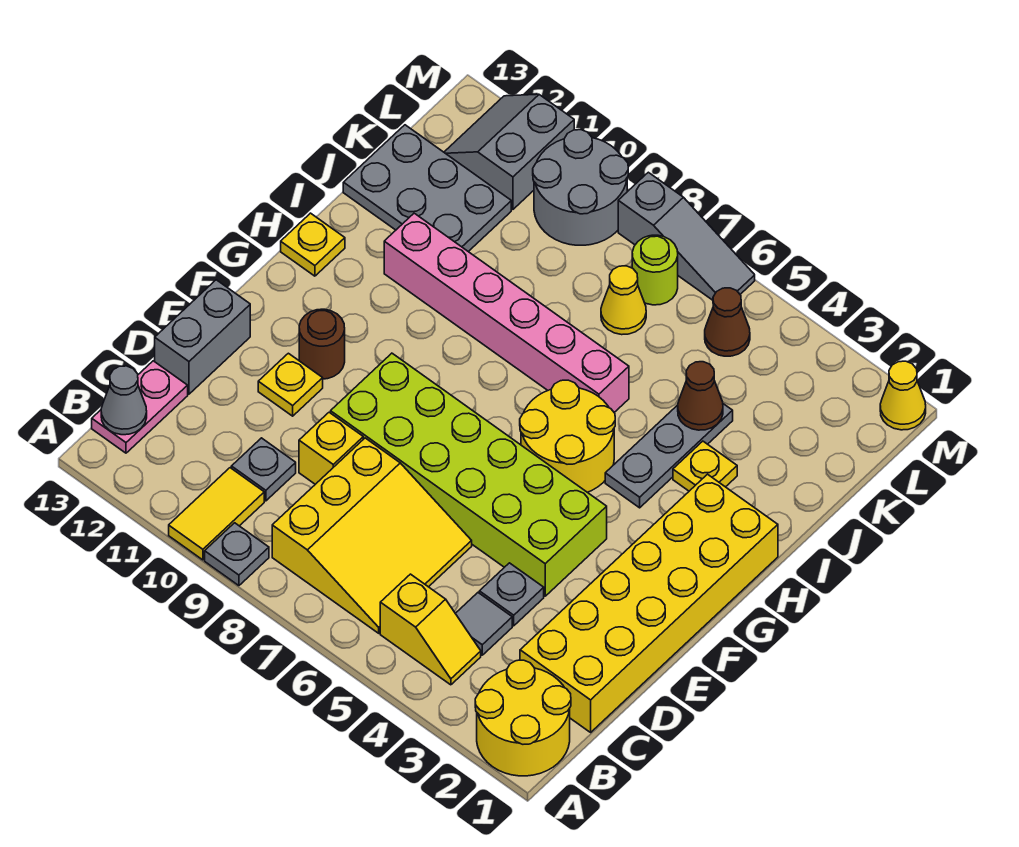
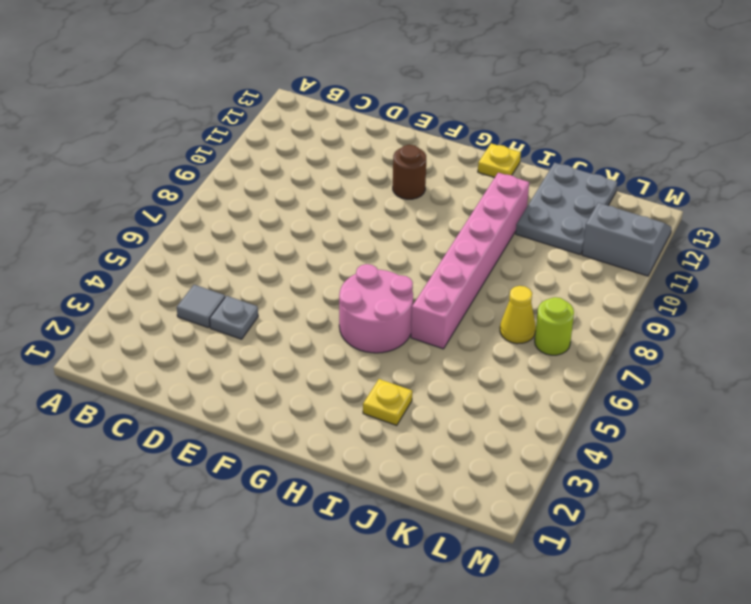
pink round brick G5:H6 level 1 -> yellow round brick G5:H6 level 1
none -> yellow round brick A1:B2 level 1
none -> grey plate A9 level 1
none -> yellow tile A10:B10 level 1
none -> yellow slope B4:B5 level 1 top 5

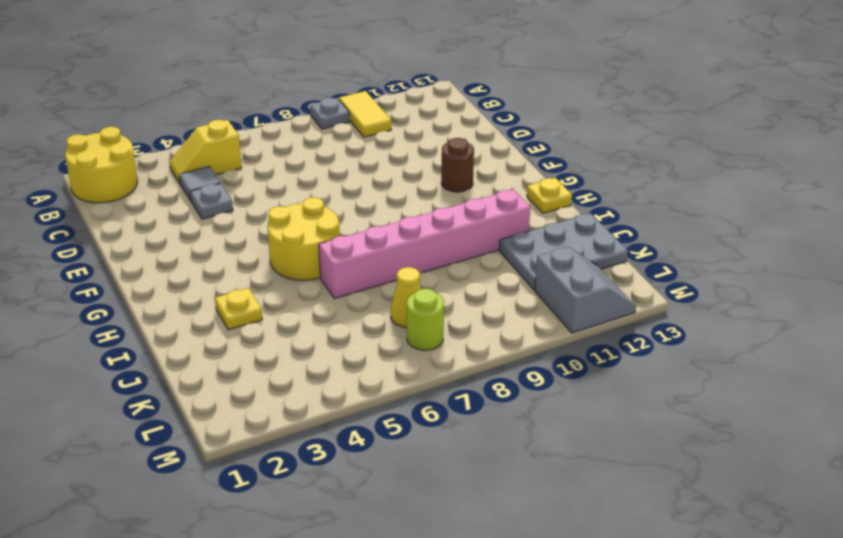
none -> yellow slope B6:D8 level 1 top 8
none -> pink plate B13:C13 level 1
none -> yellow brick C1:H2 level 1
none -> grey plate C10 level 1

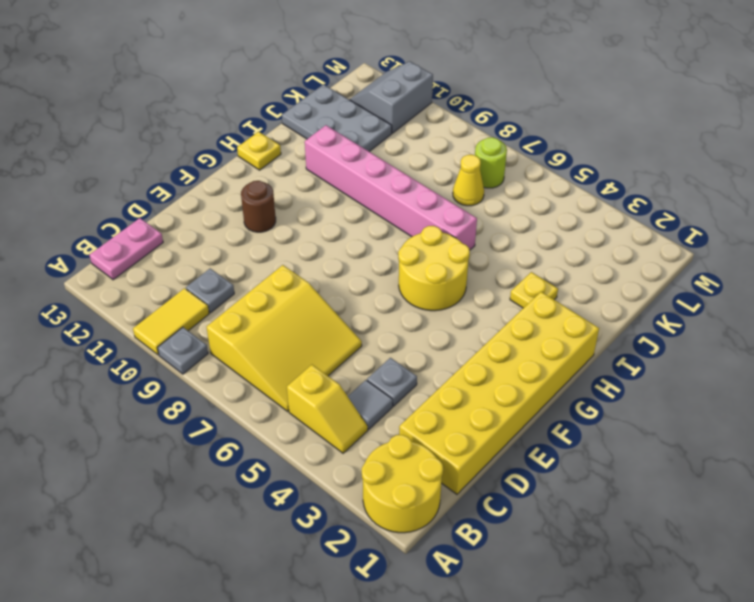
none -> yellow brick D9 level 1
none -> grey brick D13:E13 level 1
none -> lime brick E4:F9 level 1
none -> yellow plate E11 level 1

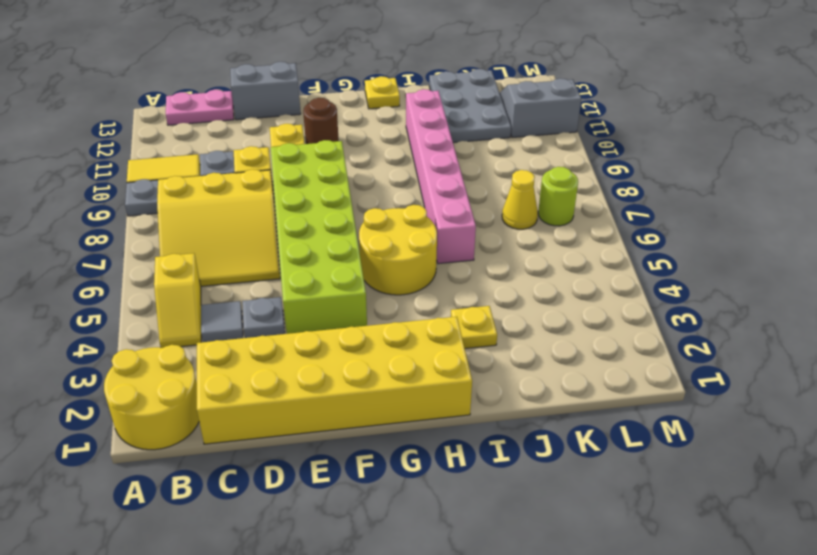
none -> grey plate H4:J4 level 1
none -> brown cone L5 level 1
none -> grey round brick L9:M10 level 1
none -> yellow cone M1 level 1

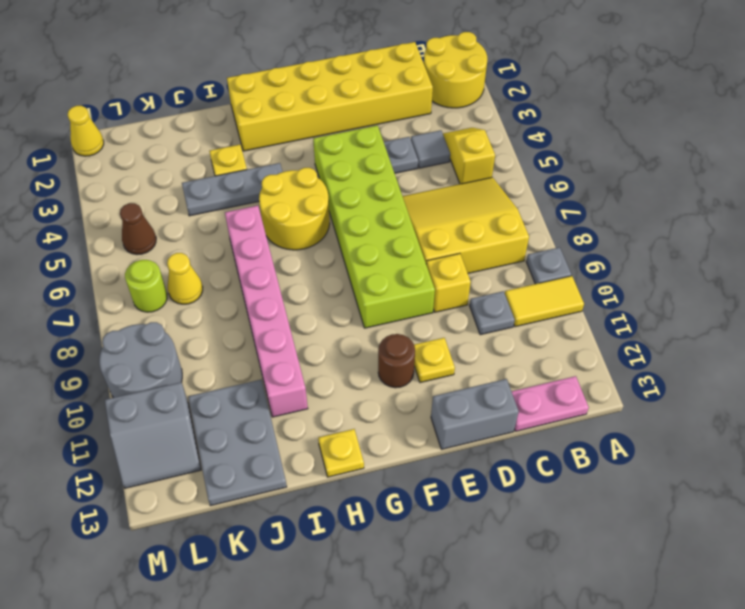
none -> grey slope M6:M8 level 1 top 8
none -> grey cone B13 level 2
none -> brown cone J4 level 2

